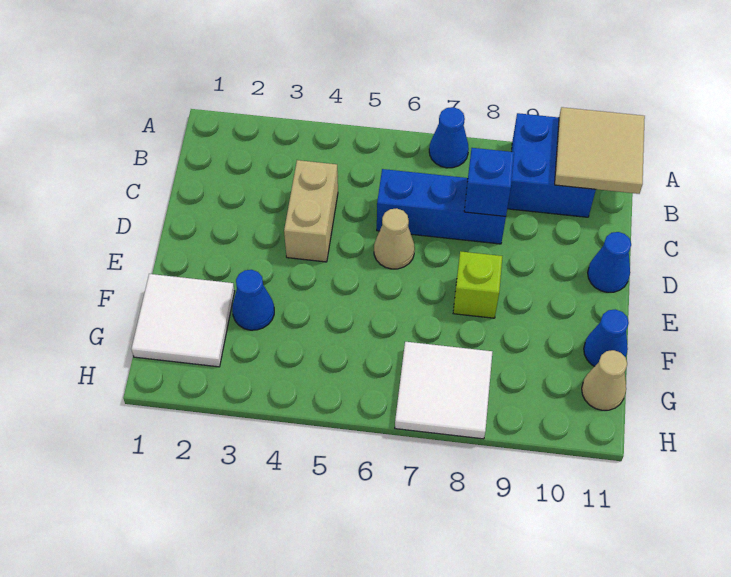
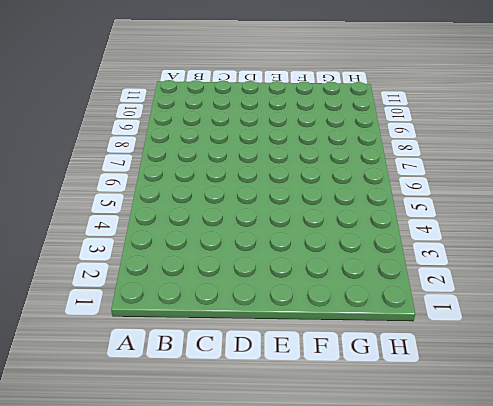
none -> blue cone A7 level 1
none -> blue brick A9:B10 level 1
none -> tan brick C4:D4 level 1

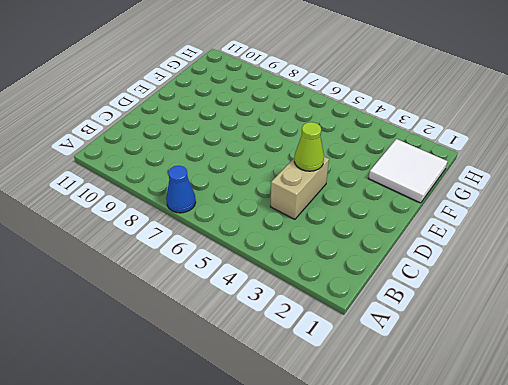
lime cone D4 level 2 -> none
none -> blue brick A9:B10 level 1
none -> blue brick C6:C8 level 1
none -> tan cone D6 level 1

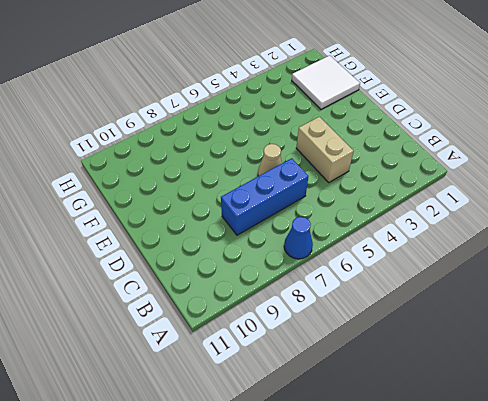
none -> blue brick A9:B10 level 1
none -> blue cone D11 level 1
none -> lime brick E8 level 1

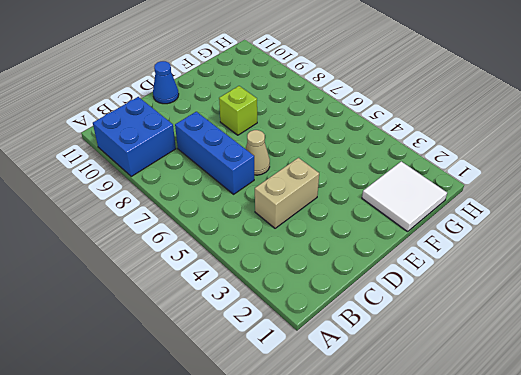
none -> blue cone A7 level 1
none -> blue cone F3 level 1
none -> blue cone F11 level 1

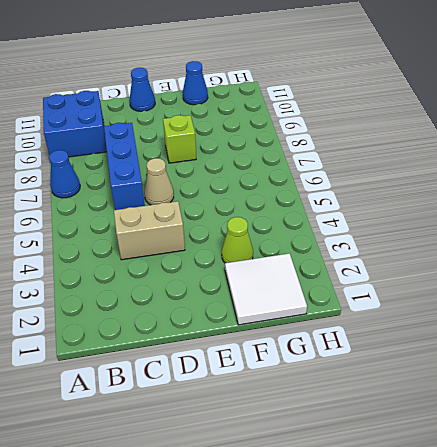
lime cone F3 level 1 -> blue cone F3 level 1
none -> white tile G7:H8 level 1
none -> tan cone G11 level 1
none -> tan tile A10:B11 level 2

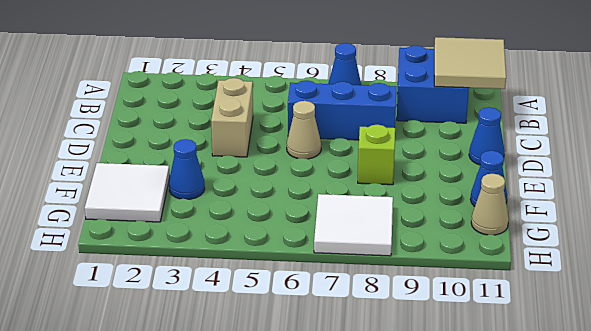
none -> blue brick C8 level 2

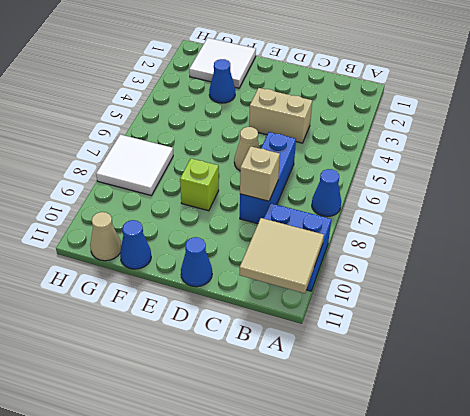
tan brick C8 level 2 -> blue brick C8 level 2

